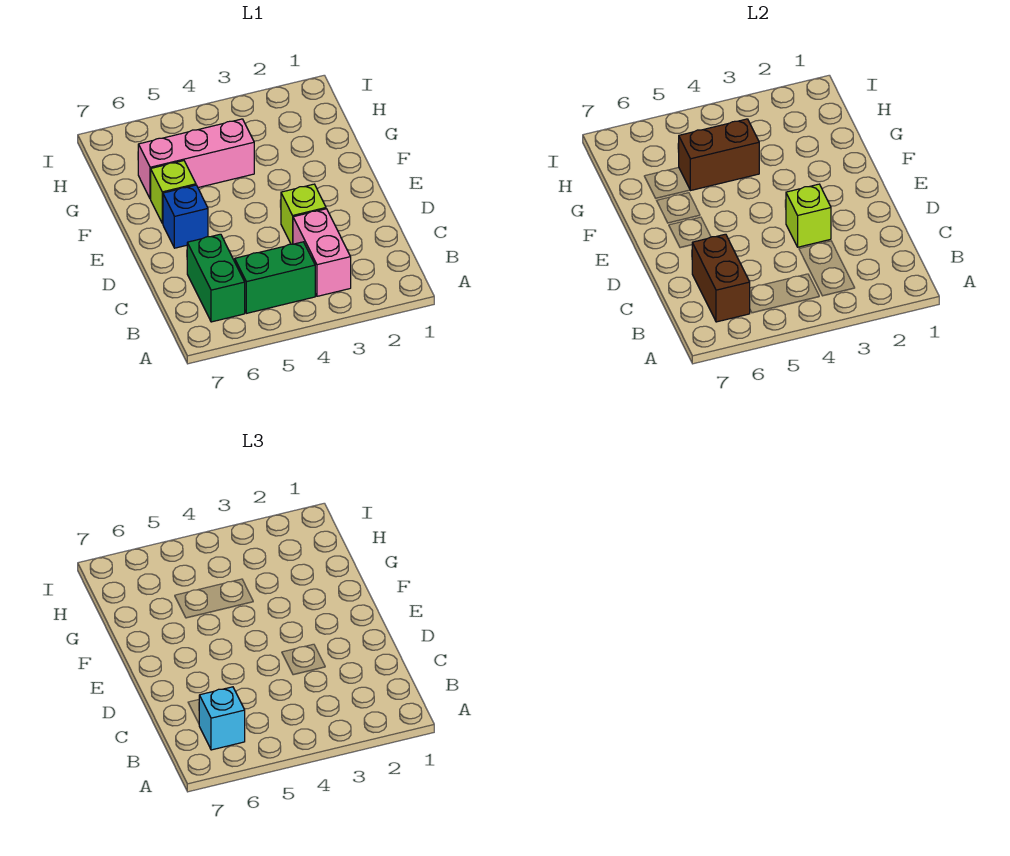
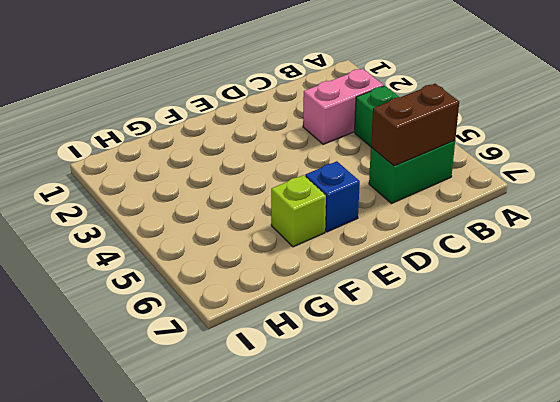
none -> lime brick D3 level 1
none -> pink brick G4:G6 level 1

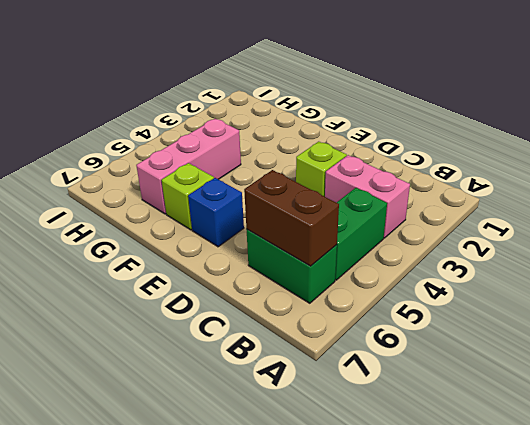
none -> lime brick D3 level 2
none -> brown brick G4:G5 level 2

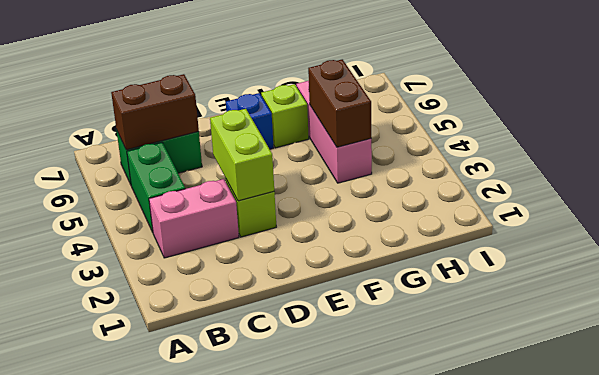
lime brick D3:D4 level 2 -> lime brick D3 level 2
none -> cyan brick B6 level 3

